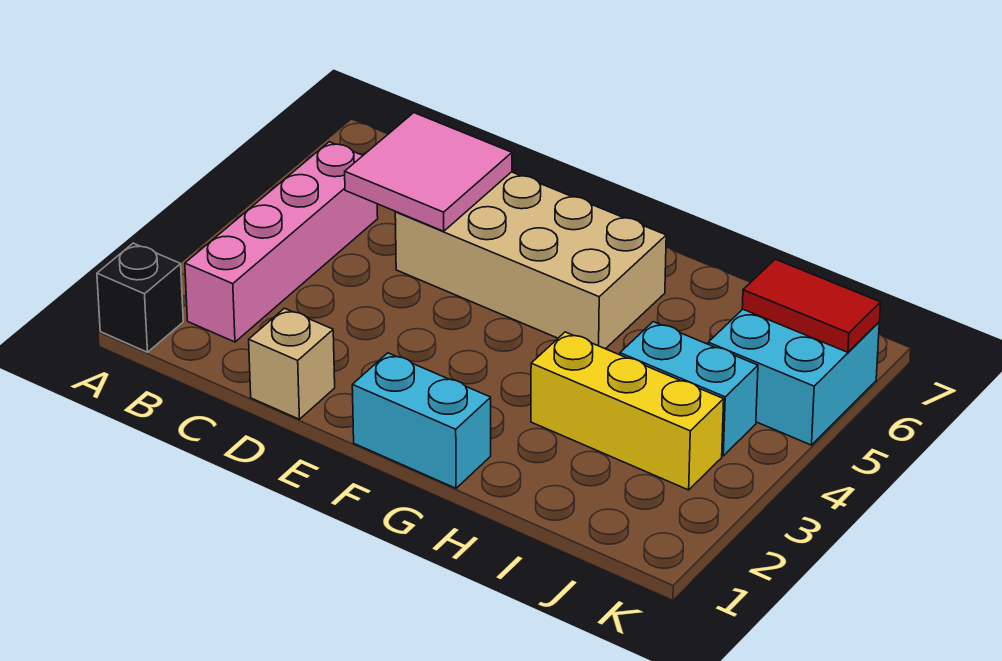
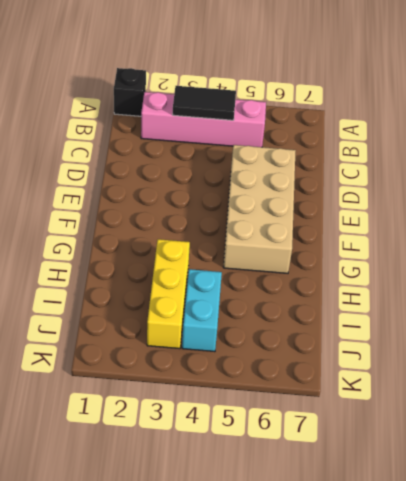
black tile B3:B4 level 2 -> none
none -> tan brick D1 level 1
none -> cyan brick F1:G1 level 1

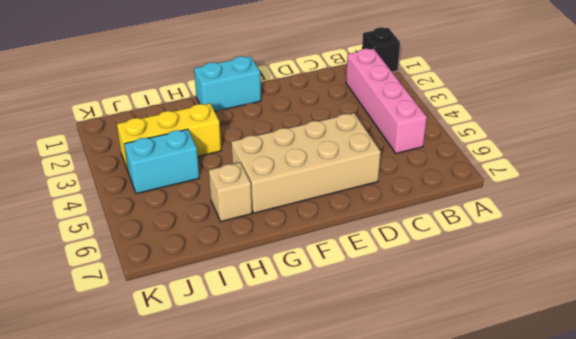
tan brick H6 level 1 -> tan brick D1 level 1
none -> cyan brick J5:K6 level 1
none -> pink tile C5:D6 level 2

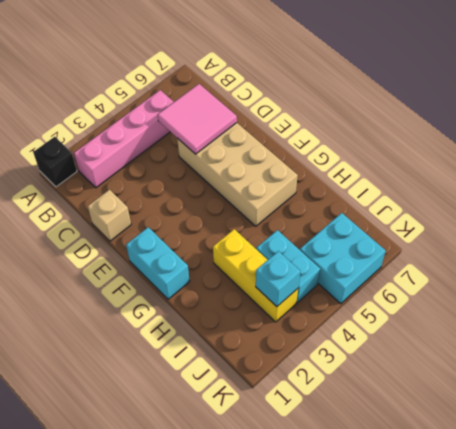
cyan brick J3 level 2 -> none
none -> red tile J6:K6 level 2

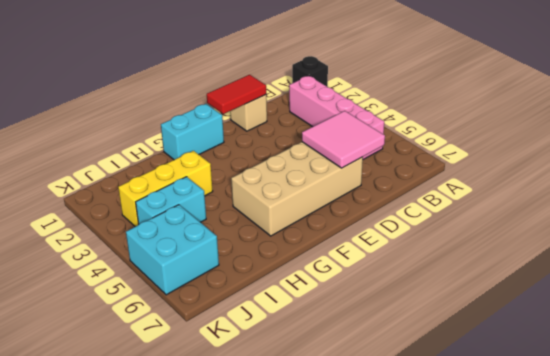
red tile D1:E1 level 2 -> red tile J6:K6 level 2

